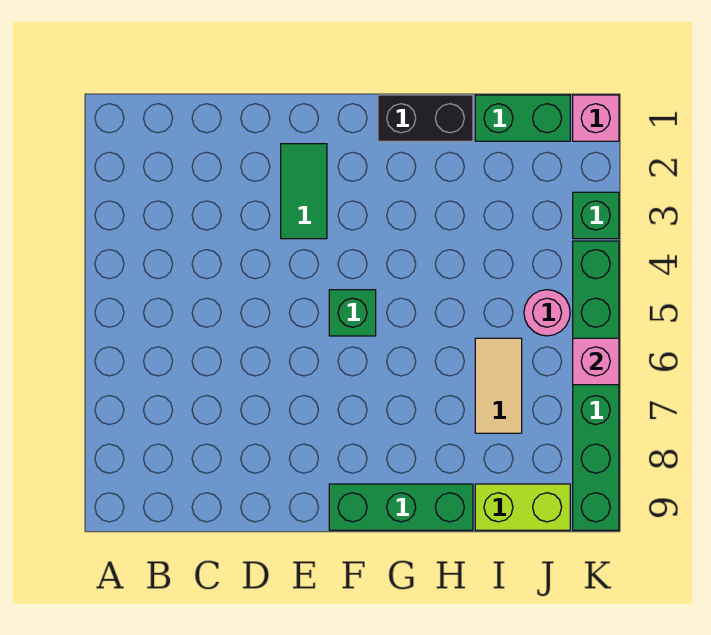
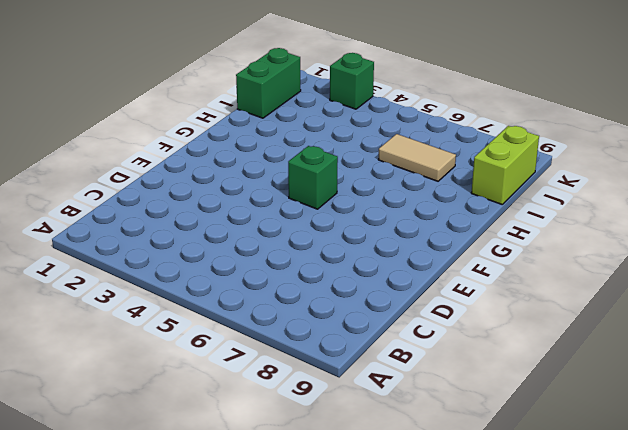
none -> green tile E2:E3 level 1
none -> green brick F9:H9 level 1
none -> black brick G1:H1 level 1

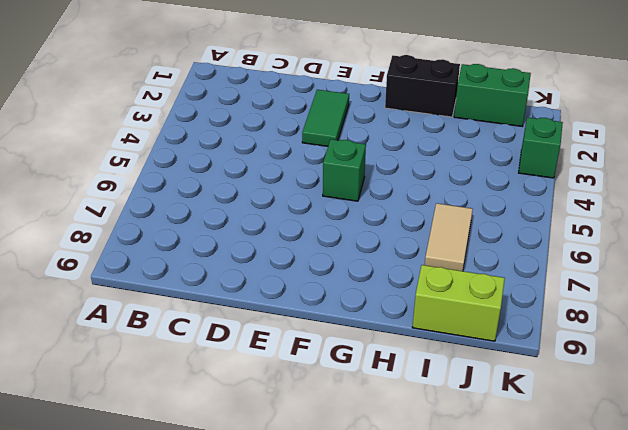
none -> green brick F9:H9 level 1
none -> pink round brick J5 level 1
none -> pink brick K1 level 1

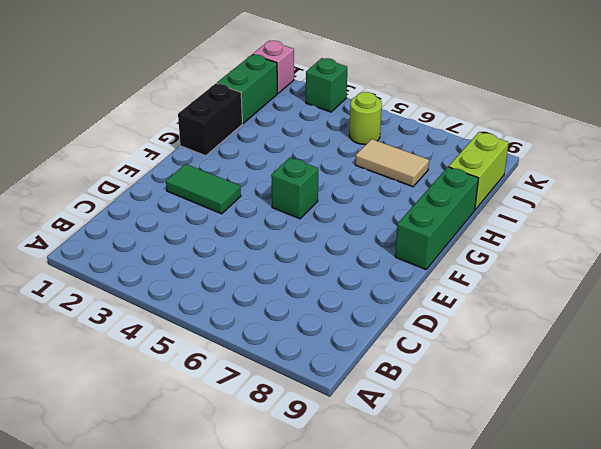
lime round brick J5 level 1 -> pink round brick J5 level 1
none -> green brick K4:K9 level 1
none -> pink brick K6 level 2

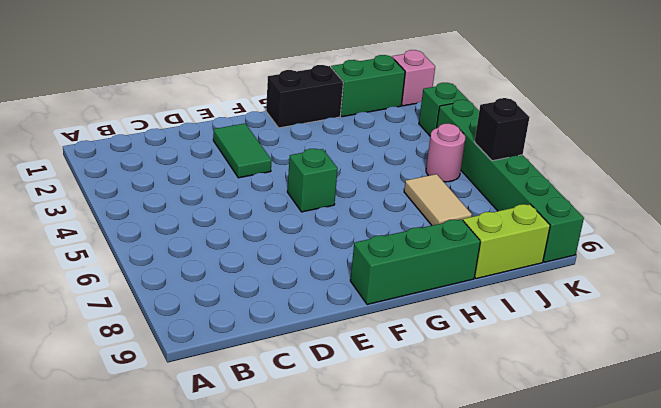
black brick K6 level 2 -> pink brick K6 level 2

